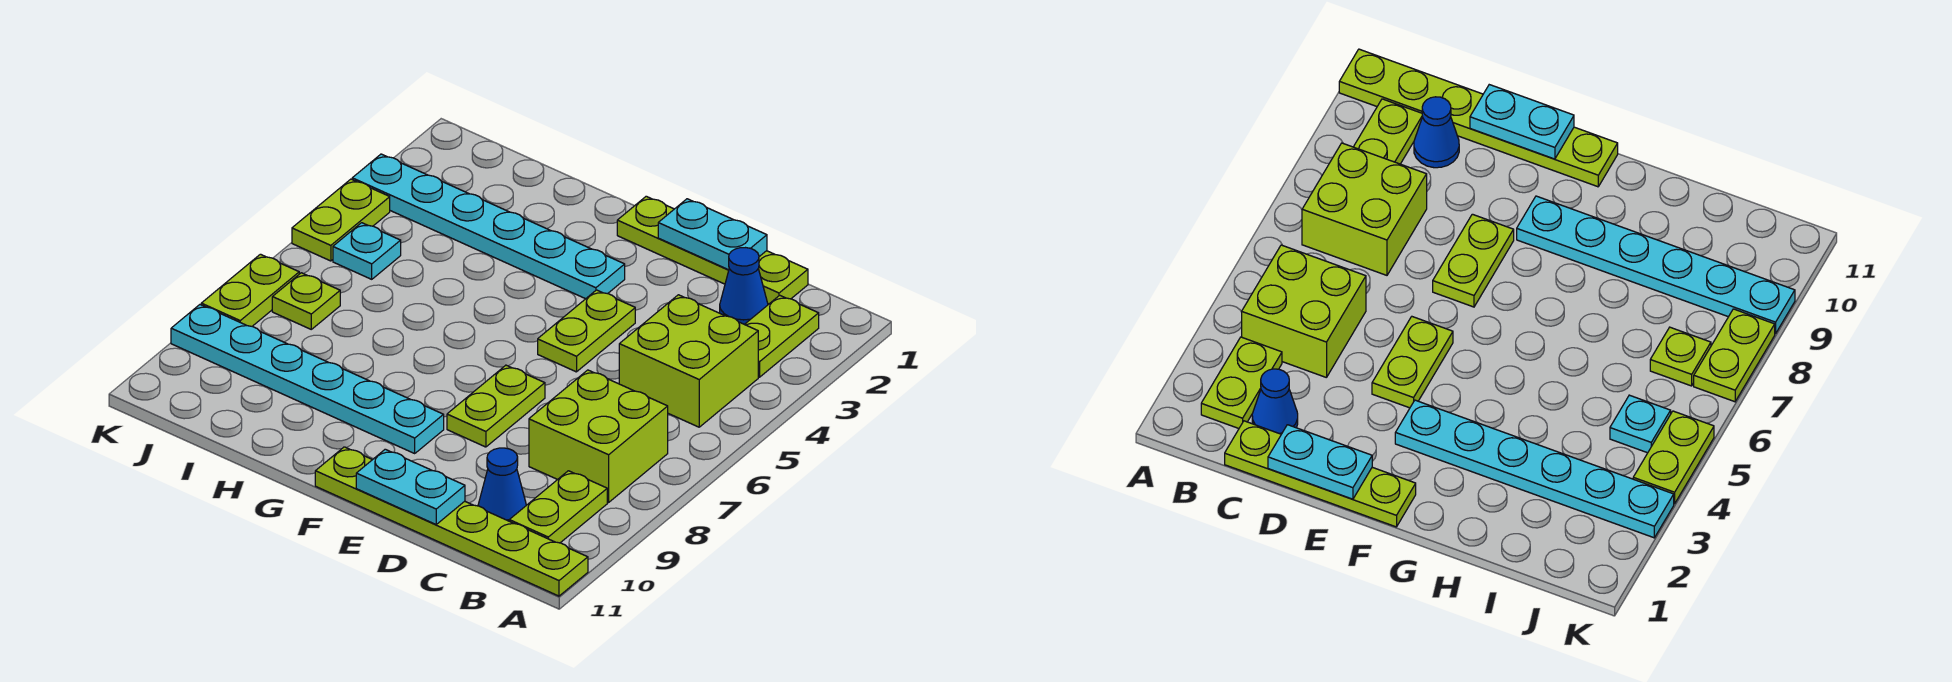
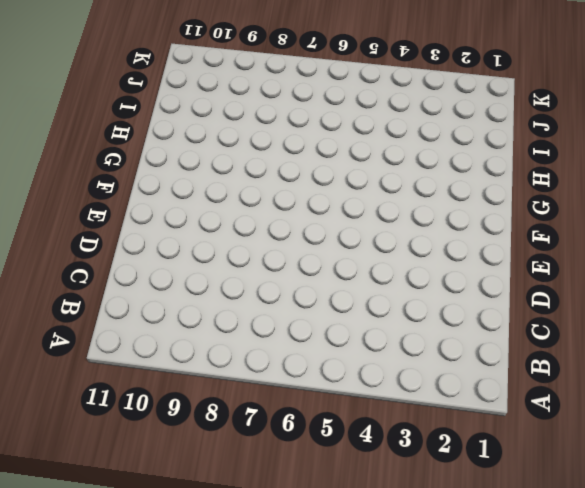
none -> lime plate A11:F11 level 1
none -> lime plate B2:B3 level 1
none -> lime brick B4:C5 level 1

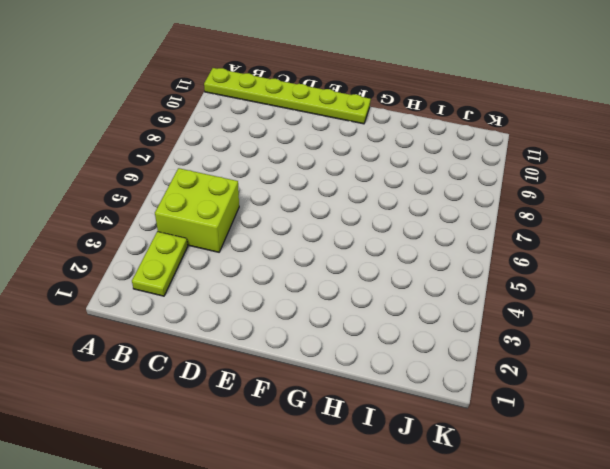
none -> lime brick B7:C8 level 1
none -> lime plate B9:B10 level 1
none -> lime plate C1:F1 level 1

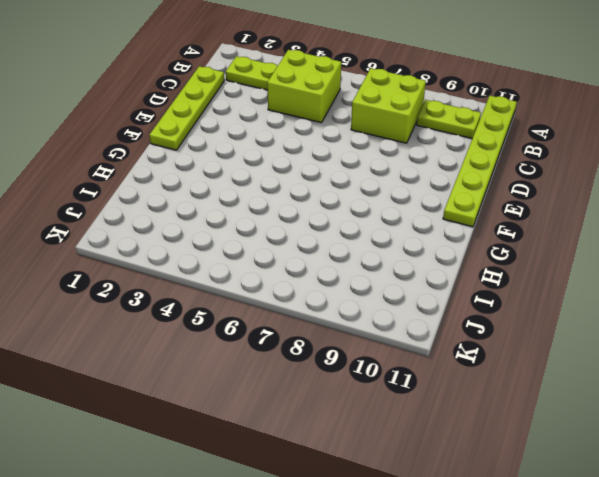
none -> blue cone C2 level 1
none -> blue cone C10 level 1
none -> lime plate E4:E5 level 1

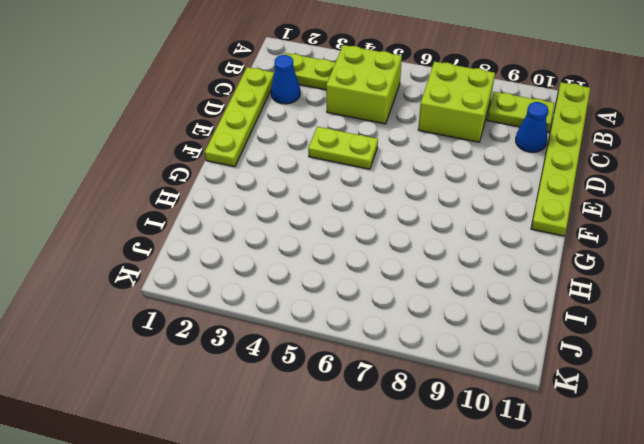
none -> lime plate E7:E8 level 1
none -> cyan plate F3:K3 level 1
none -> cyan plate F9:K9 level 1

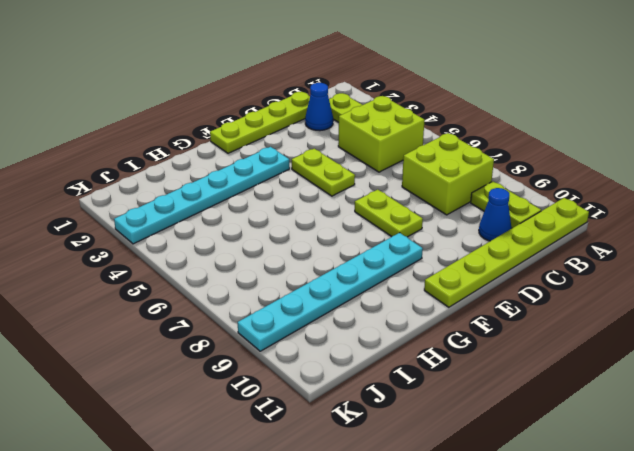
none -> cyan plate J5 level 1
none -> lime plate J7 level 1
none -> lime plate K4:K5 level 1

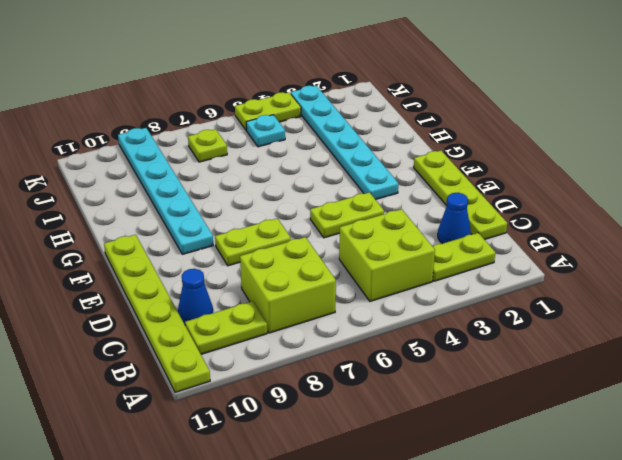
none -> lime plate K7:K8 level 1
none -> cyan plate D1:E1 level 2
none -> cyan plate D11:E11 level 2

